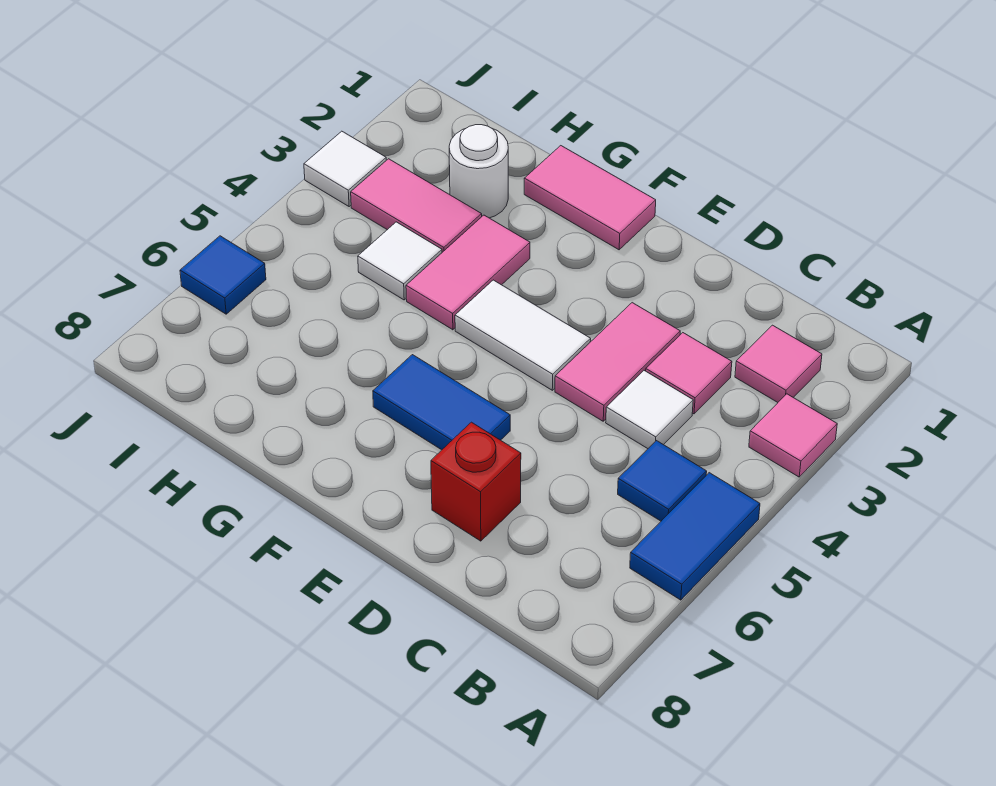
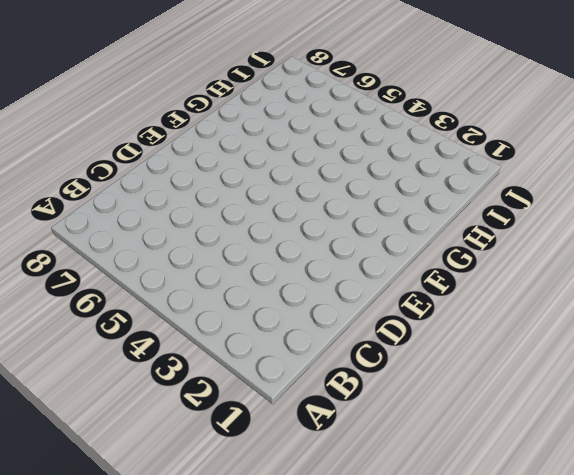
none -> pink tile A3 level 1
none -> blue tile A5:A6 level 1
none -> pink tile B2 level 1

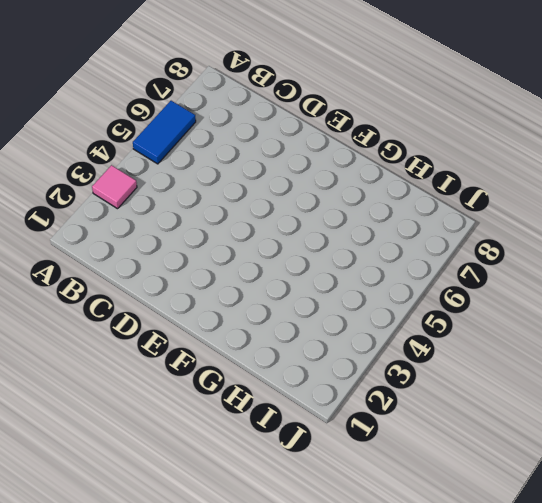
none -> pink tile B2 level 1
none -> blue tile B5 level 1
none -> pink tile C3 level 1

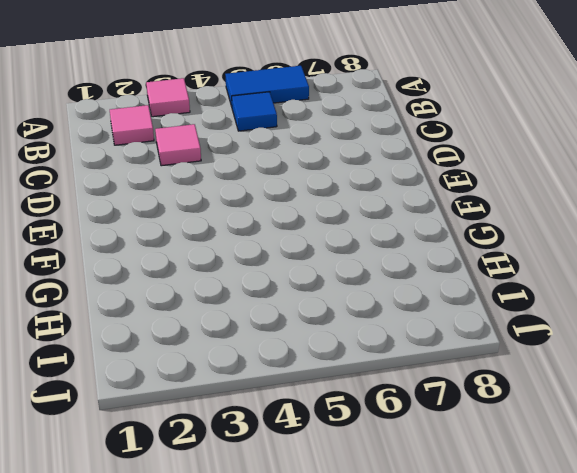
none -> white tile C4 level 1
none -> pink tile D3:D4 level 1
none -> red brick D7 level 1

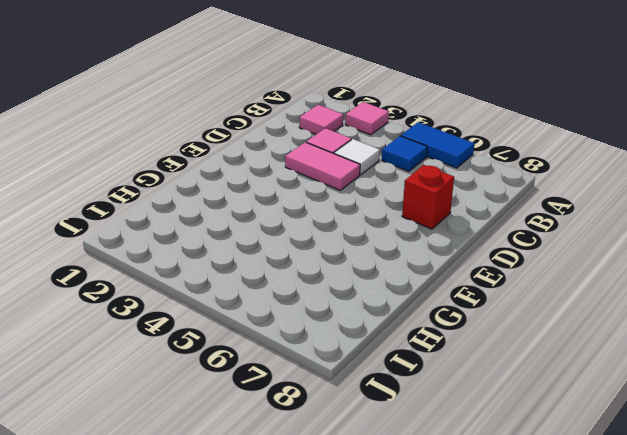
none -> white tile E4:F4 level 1
none -> blue tile E6:F6 level 1
none -> pink tile F1:G1 level 1

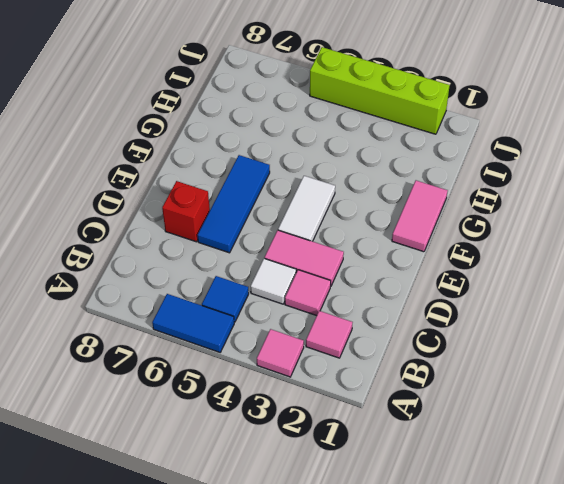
blue tile D6:F6 level 1 -> blue tile E6:F6 level 1
lime brick J2:J5 level 1 -> white tile J3 level 1
none -> pink tile G3:G4 level 1
none -> white round brick H2 level 1
none -> pink tile H3:I3 level 1

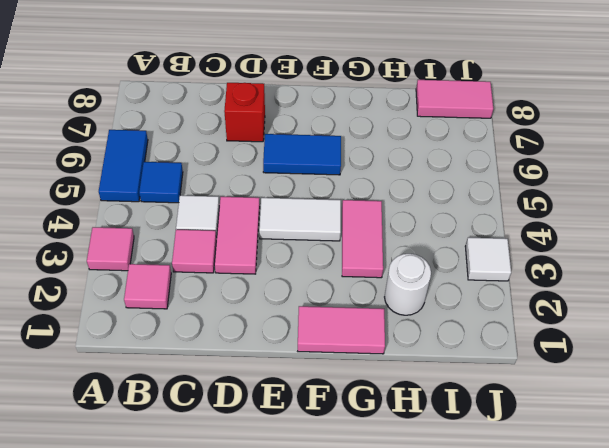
pink tile I8:J8 level 1 -> pink tile H3:I3 level 1
none -> white tile H4 level 1
none -> blue tile J6 level 1

